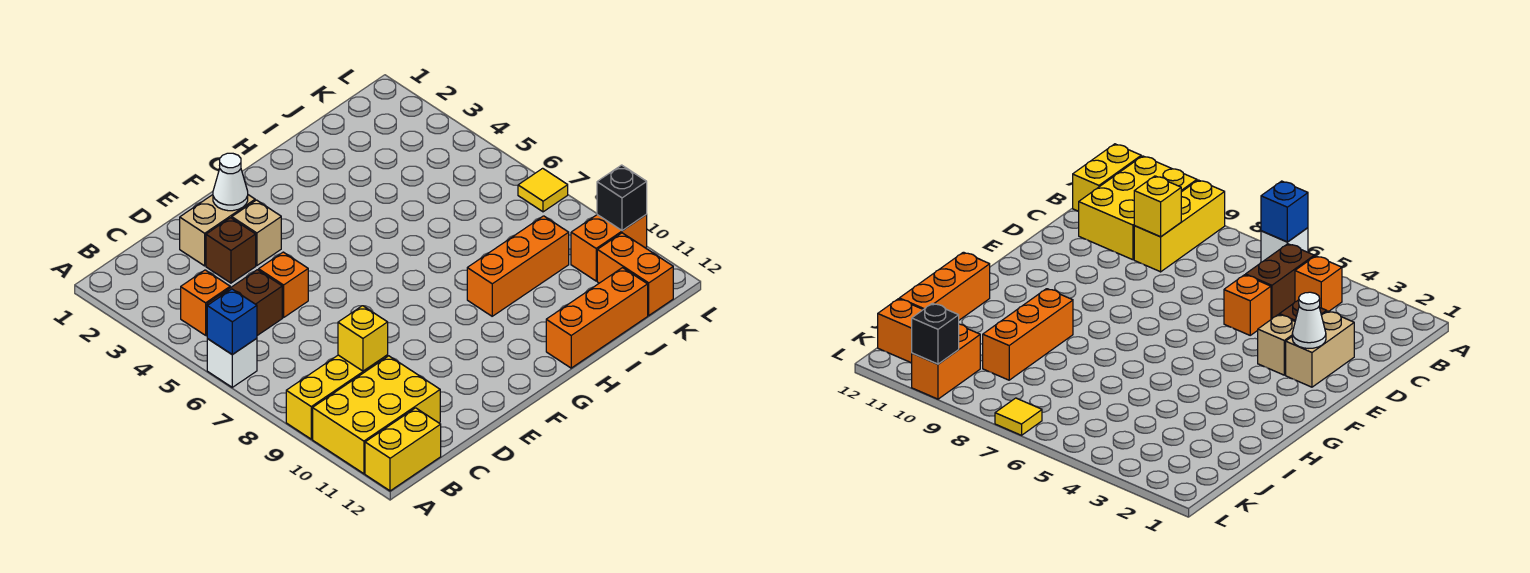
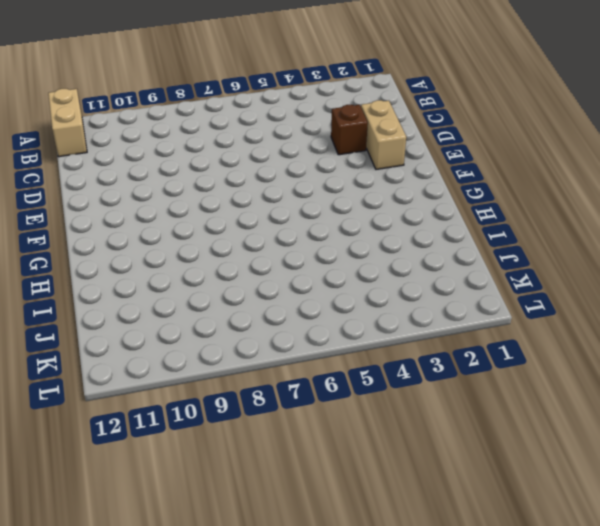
tan brick A12:B12 level 1 -> yellow brick A12:B12 level 1
none -> white brick A6 level 1
none -> yellow brick A9:C9 level 1
none -> yellow brick A10:C11 level 1

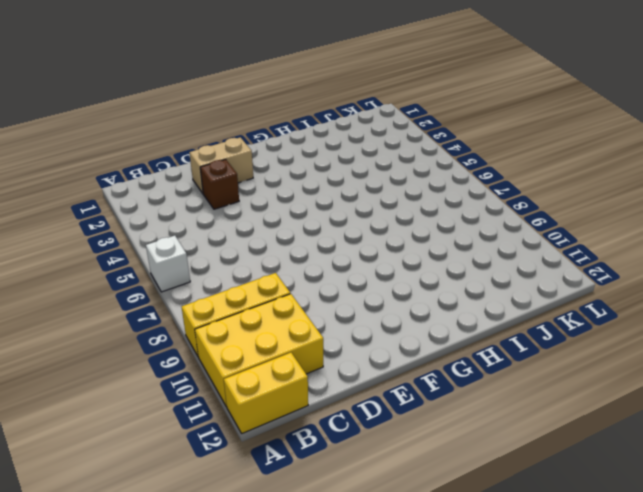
none -> orange brick B4 level 1
none -> brown brick B5:C5 level 1
none -> orange brick D5 level 1

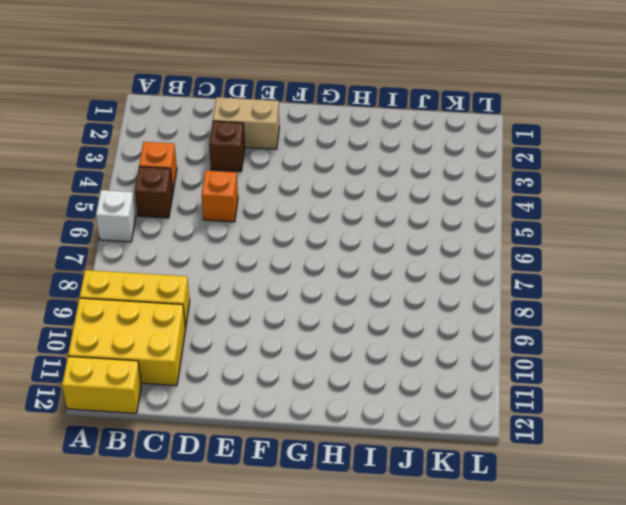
brown brick B5 level 1 -> brown brick B5:C5 level 1
none -> tan brick E3 level 1
none -> orange brick H9:J9 level 1
none -> orange brick H12:J12 level 1

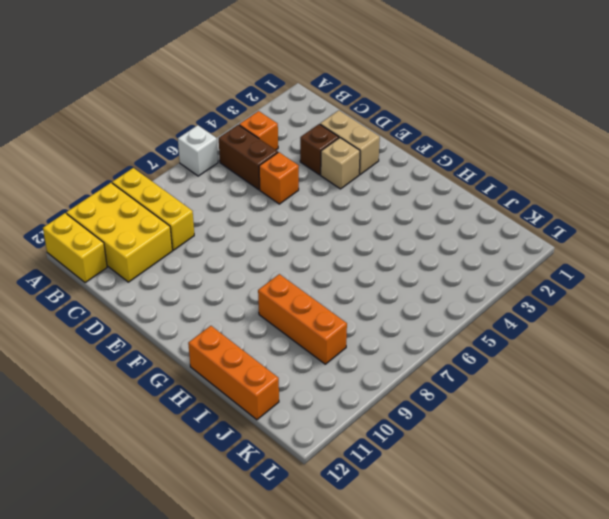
none -> orange brick K10:L10 level 1
none -> orange brick K11:K12 level 1
none -> yellow tile L7 level 1

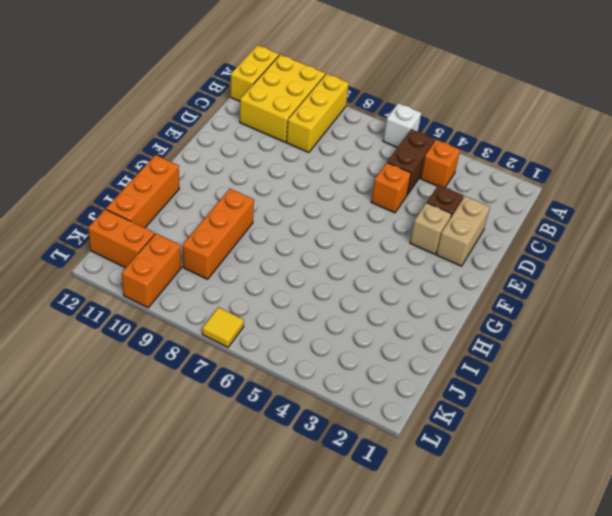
none -> blue brick A6 level 2
none -> yellow brick C9 level 2
none -> white cone E2 level 2

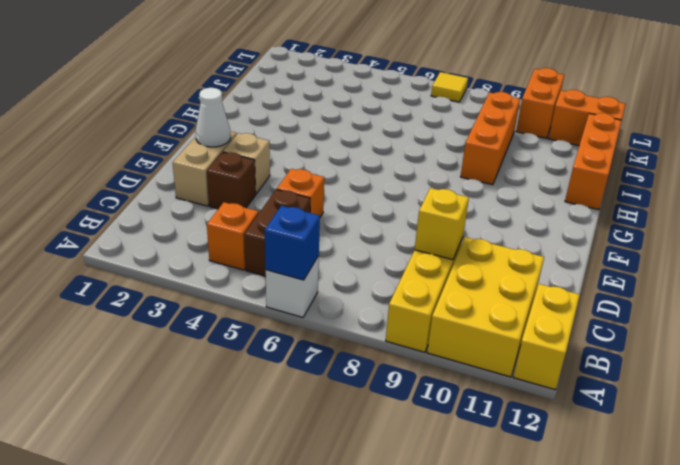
none -> black brick L10 level 2

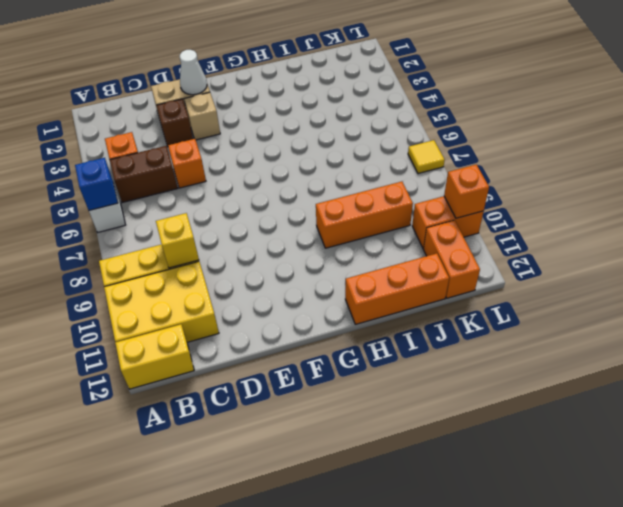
orange brick L10 level 2 -> black brick L10 level 2

